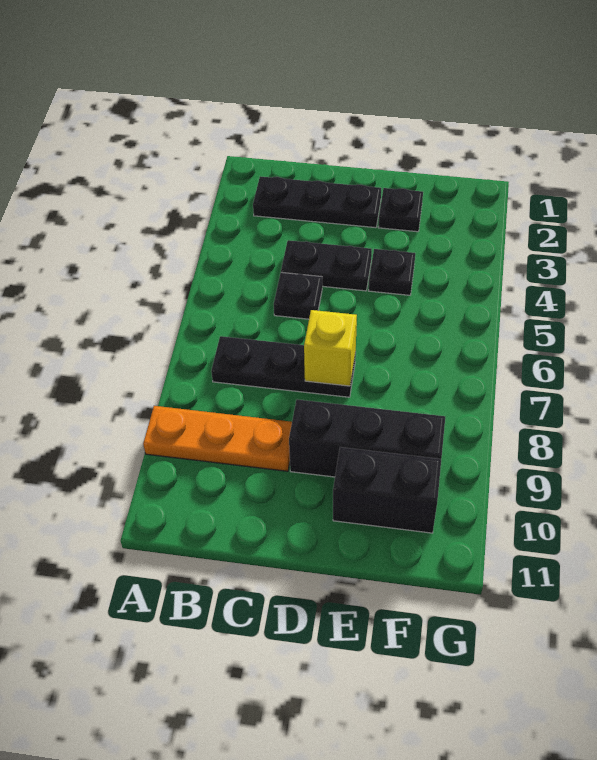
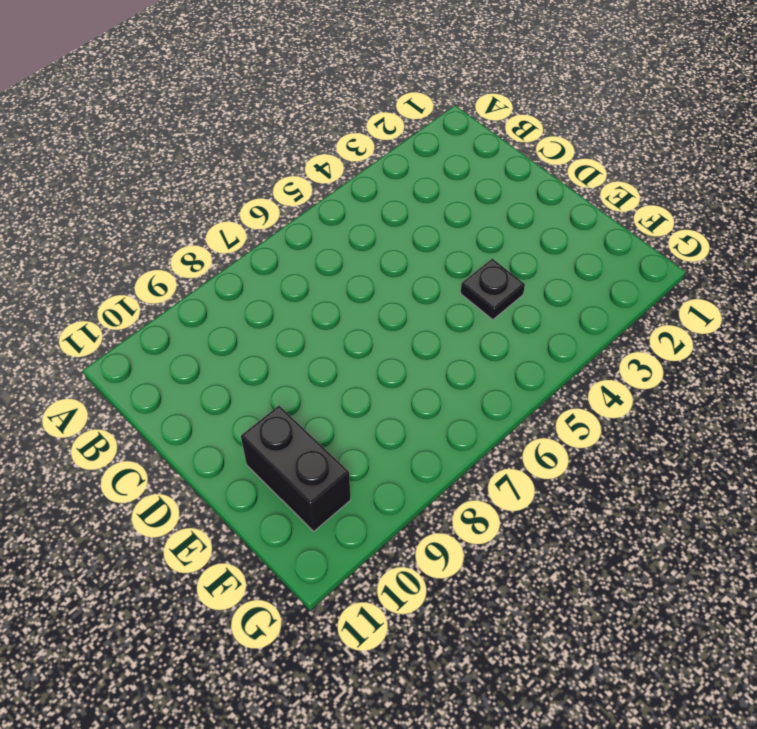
none -> orange plate A9:C9 level 1
none -> black plate B2:D2 level 1

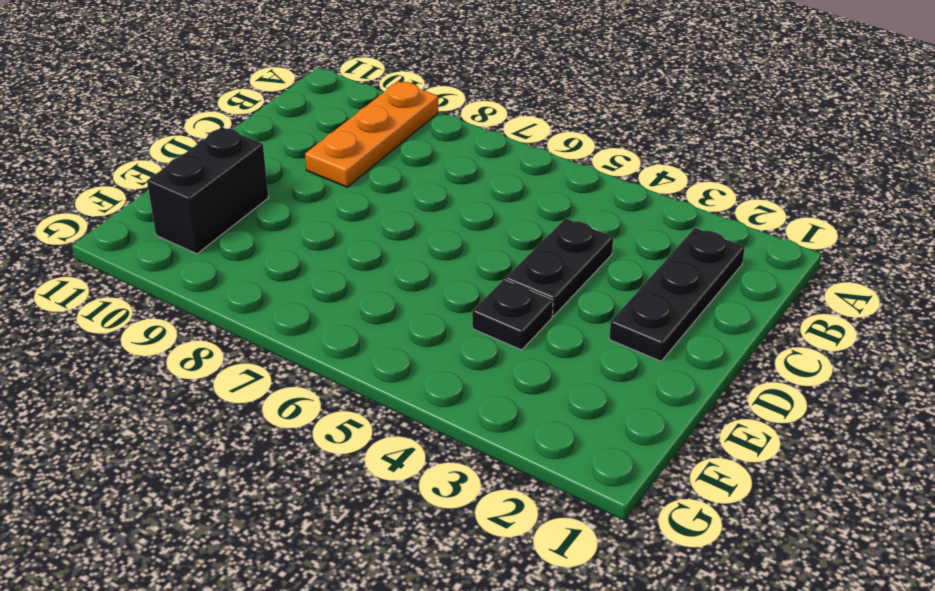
none -> black plate B7:D7 level 1
none -> black plate C5 level 1

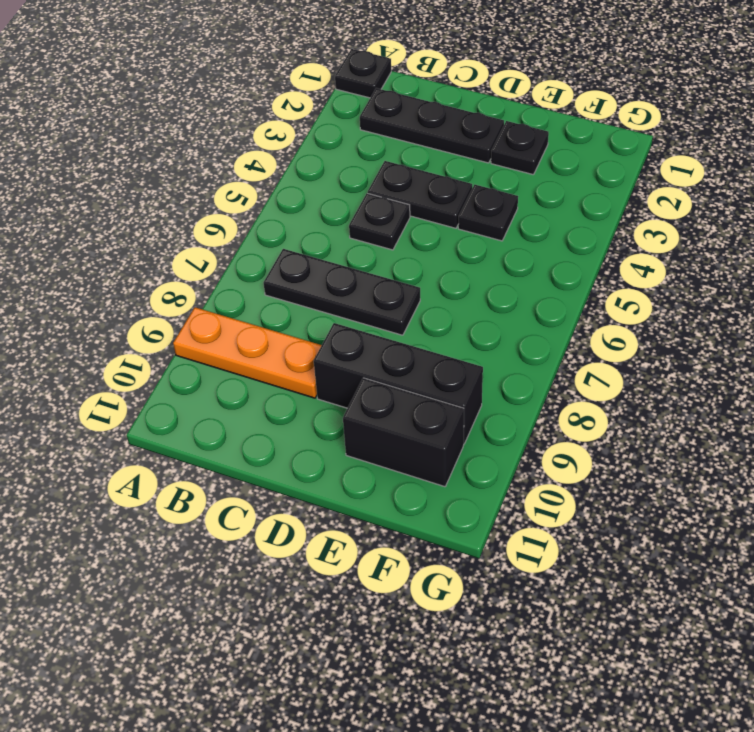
black plate A1 level 1 -> none
none -> yellow brick D7 level 2

